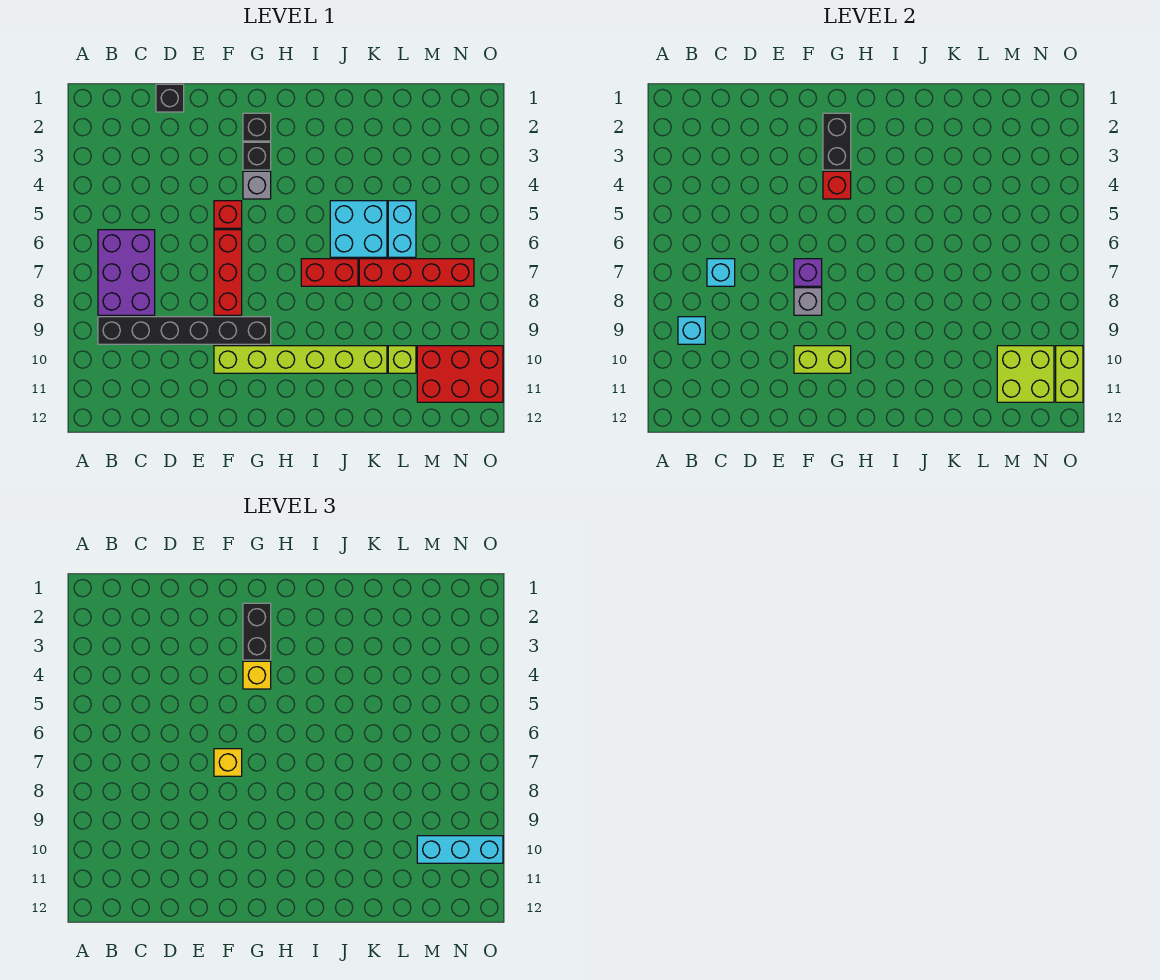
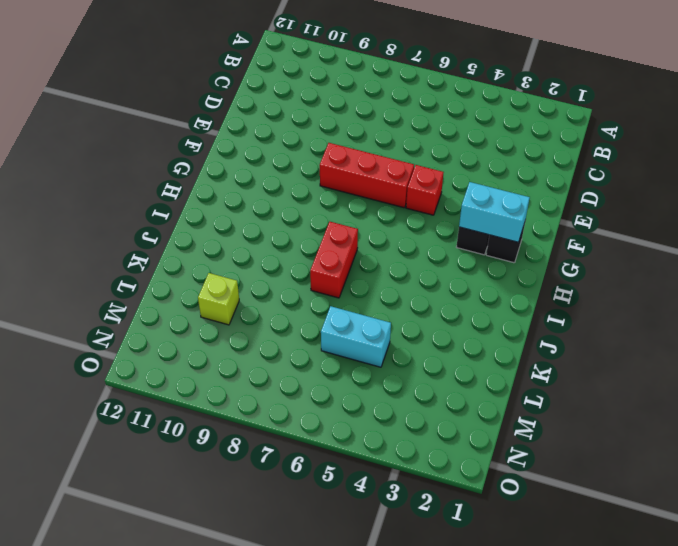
cyan brick G2:G3 level 2 -> black brick G2:G3 level 2
none -> purple brick B6:C8 level 1
none -> black brick B9:G9 level 1
none -> black brick D1 level 1

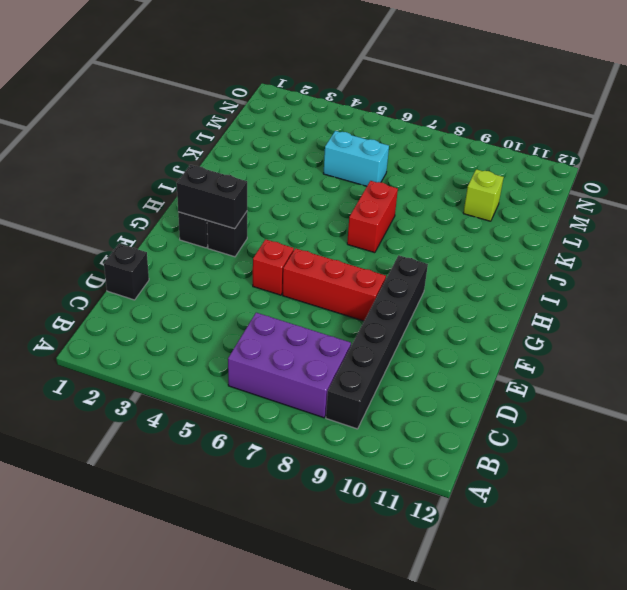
none -> lime brick F10:K10 level 1
none -> grey brick G4 level 1
none -> cyan brick J5:K6 level 1

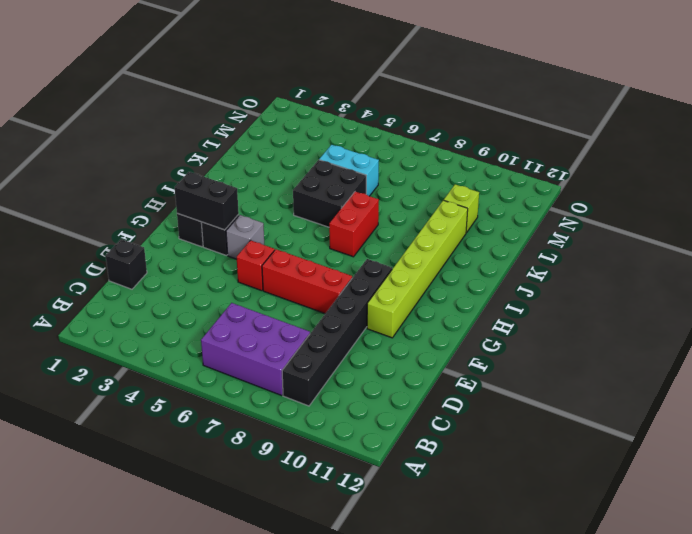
black brick J5:K6 level 1 -> cyan brick J5:K6 level 1
none -> red brick K7:N7 level 1
none -> red brick M10:O11 level 1
none -> cyan brick B9 level 2

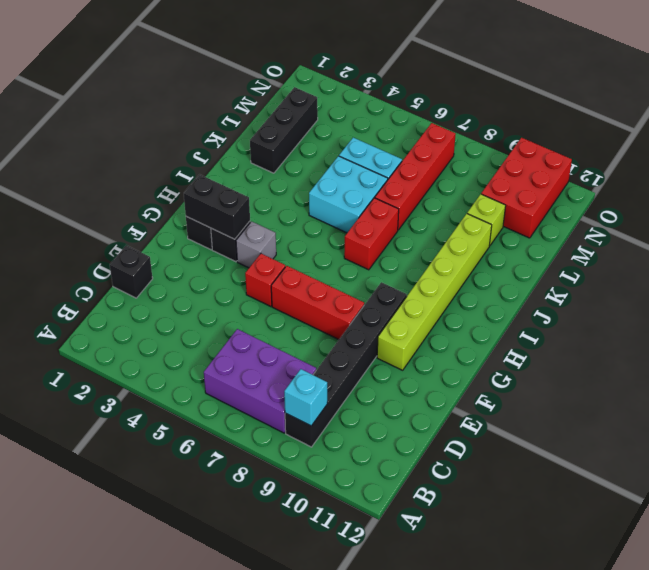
black brick K2:M2 level 1 -> none
none -> cyan brick C7 level 2
none -> purple brick F7 level 2
none -> grey brick F8 level 2

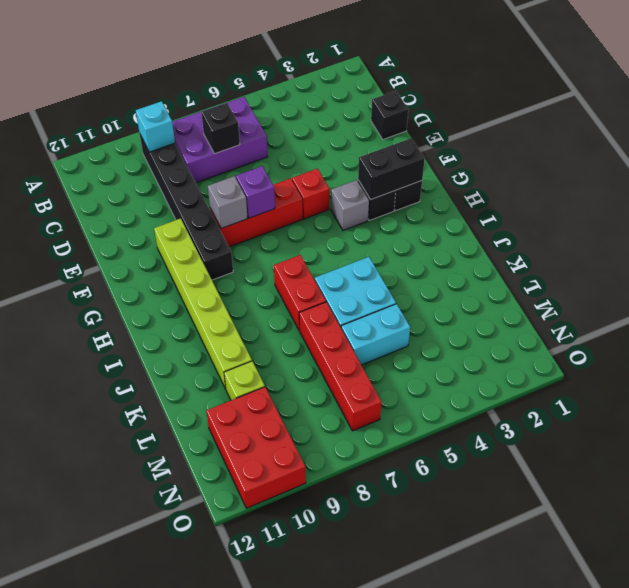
black brick C7 level 2 -> cyan brick C7 level 2
none -> lime brick F10:G10 level 2
none -> red brick G4 level 2
none -> lime brick M10:N11 level 2

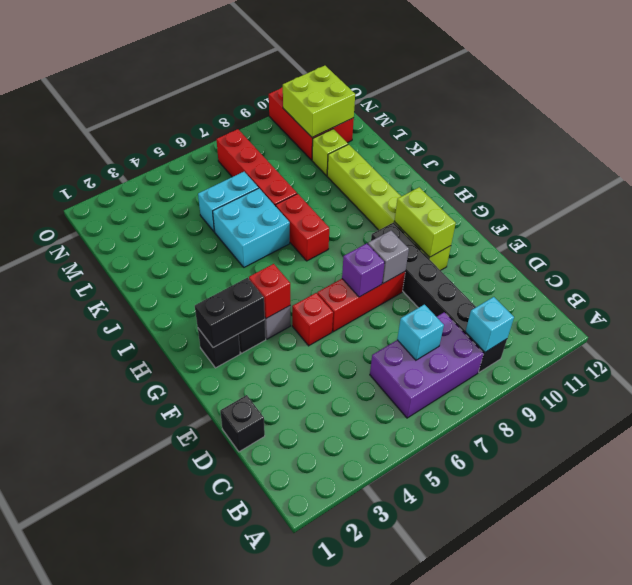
none -> lime brick O10:O11 level 2
none -> yellow brick F7 level 3
none -> black brick G2:G3 level 3

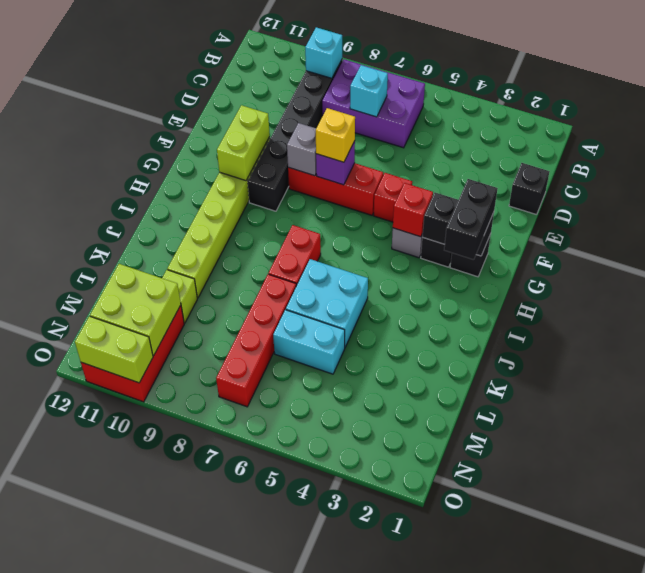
black brick G2:H2 level 3 -> black brick G2:G3 level 3
none -> yellow brick G4 level 3
none -> cyan brick M10:O10 level 3

